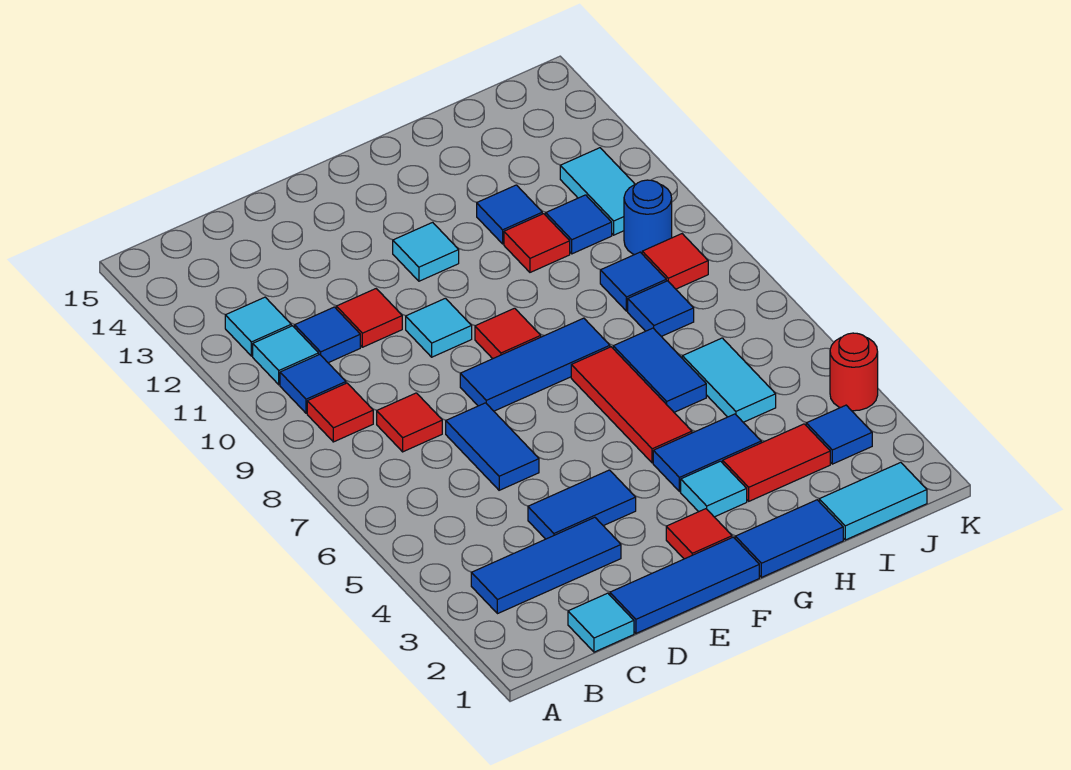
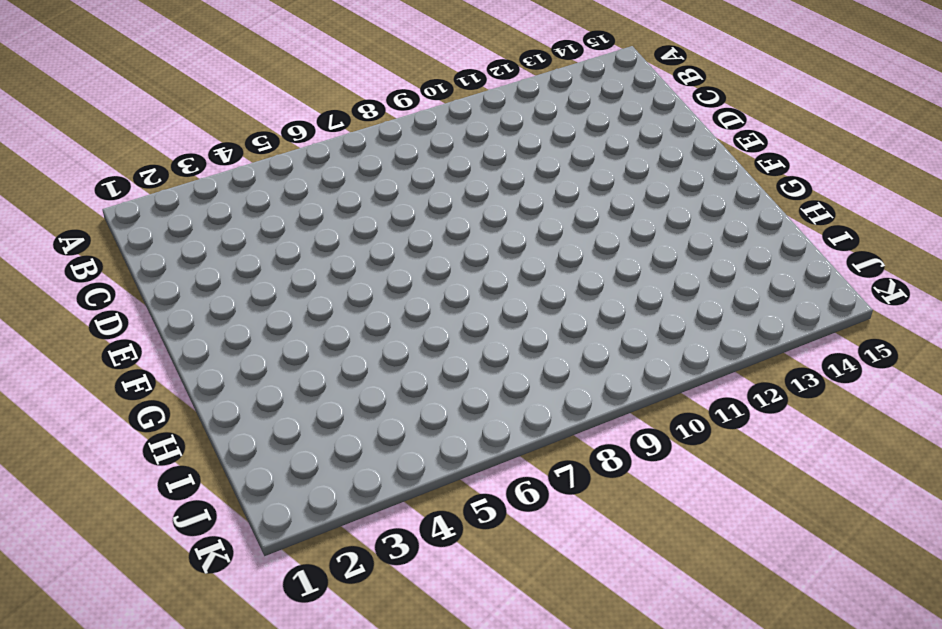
none -> blue tile B3:D3 level 1
none -> red tile B9 level 1
none -> blue tile B10 level 1
none -> cyan tile B11 level 1

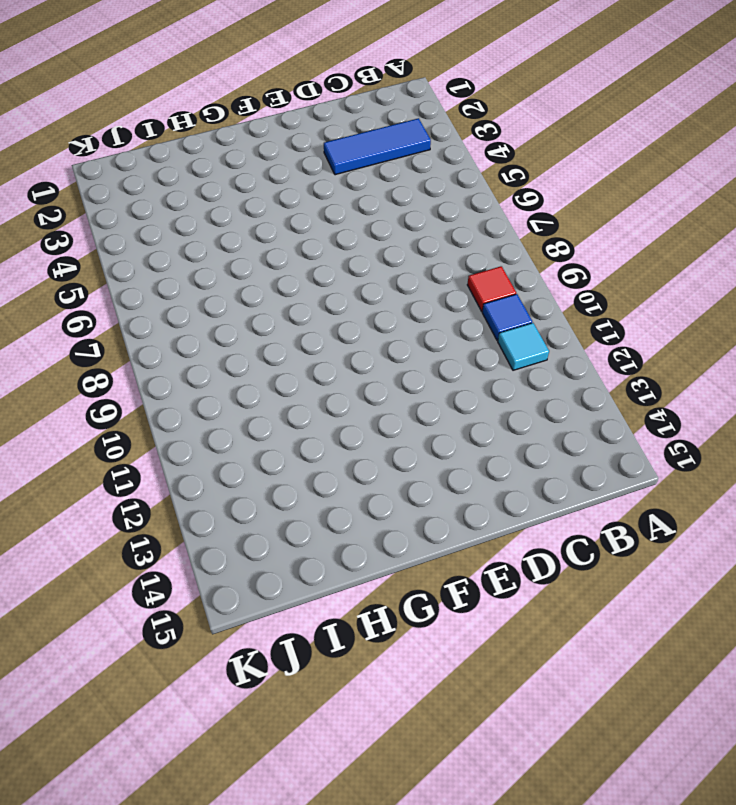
none -> cyan tile B12 level 1
none -> cyan tile C1 level 1
none -> red tile C8 level 1
none -> blue tile C11 level 1

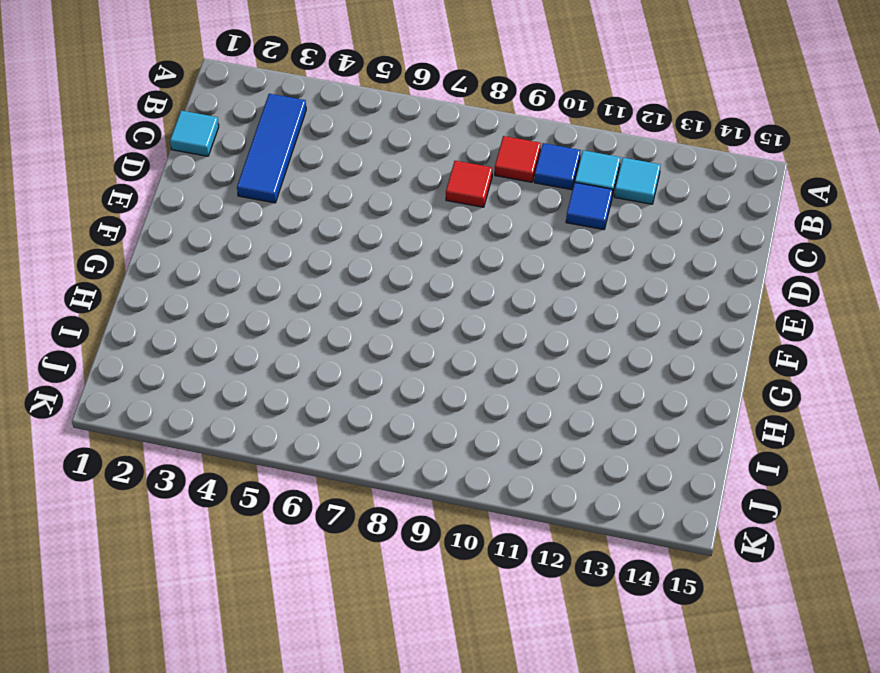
none -> blue tile D1:F1 level 1
none -> blue tile D4:E4 level 1
none -> blue tile D6:D7 level 1
none -> red tile D11 level 1

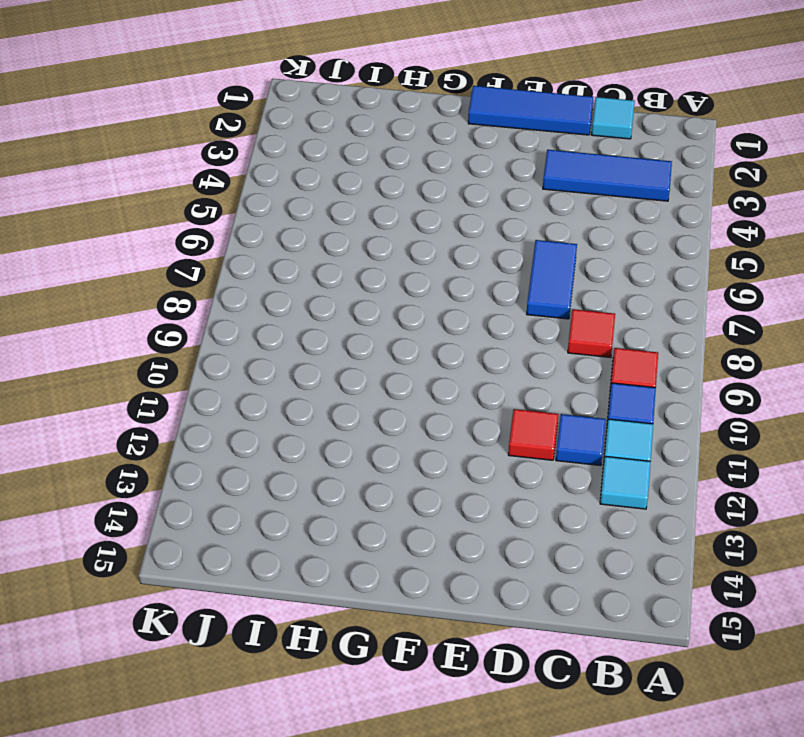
none -> blue tile D4:E4 level 1
none -> blue tile E8:G8 level 1
none -> cyan tile E10 level 1
none -> red tile F2 level 1

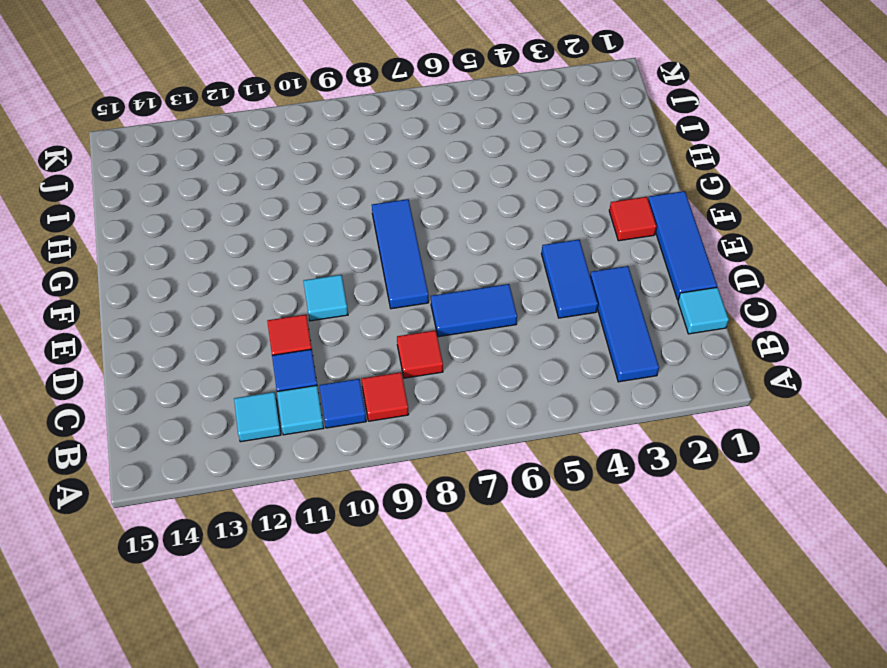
none -> red tile F9 level 1
none -> cyan tile F12 level 1
none -> blue tile G1:H1 level 1
none -> cyan tile G3 level 1

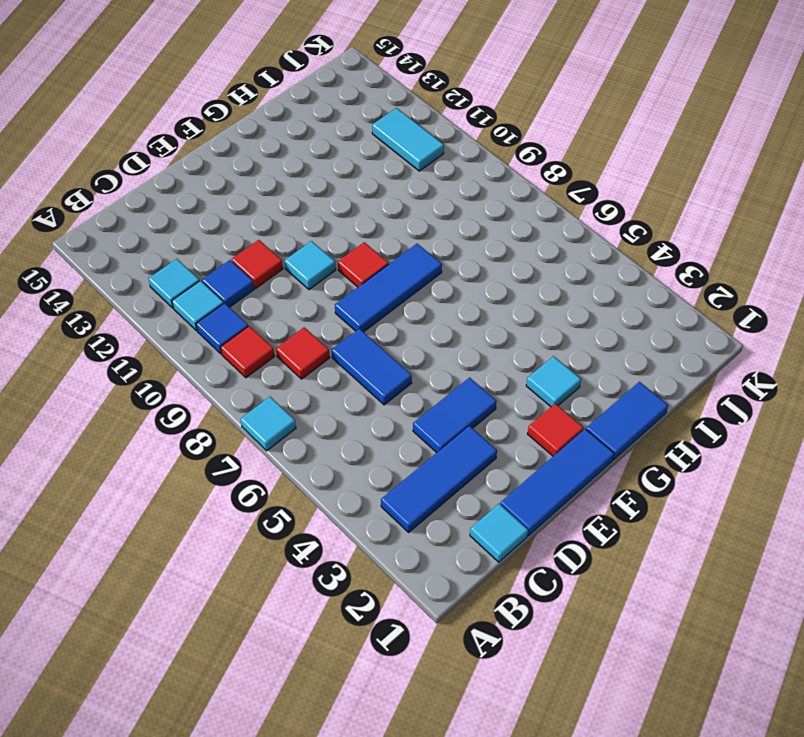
cyan tile A7 level 1 -> cyan tile F12 level 1
none -> blue tile G4:H4 level 1
none -> red tile G5:G7 level 1
none -> red tile H3:I3 level 1
none -> blue tile H6:H7 level 1

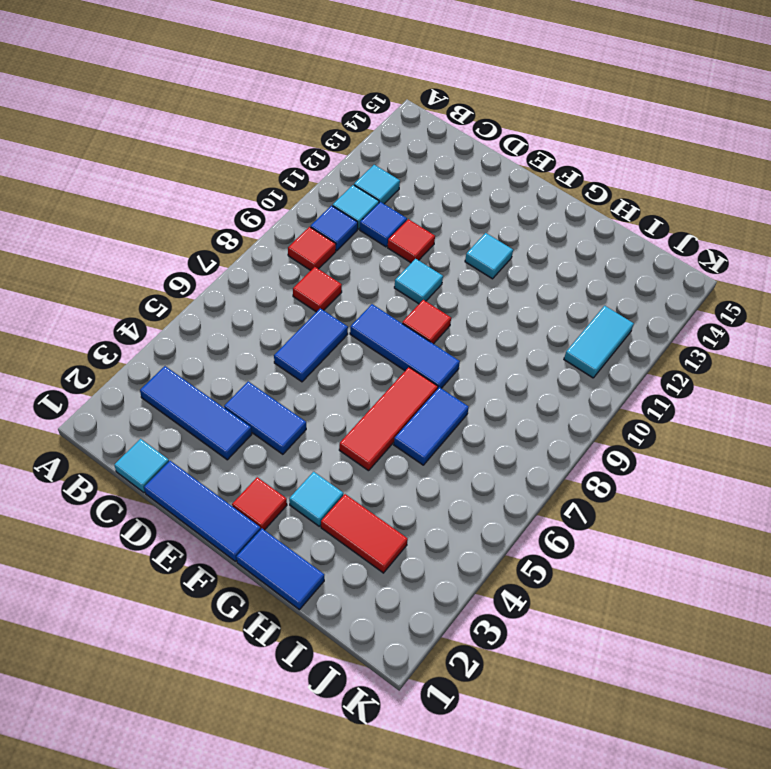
none -> blue tile G4:H4 level 1
none -> red tile H11 level 1
none -> blue tile H12 level 1
none -> cyan tile I1:J1 level 1

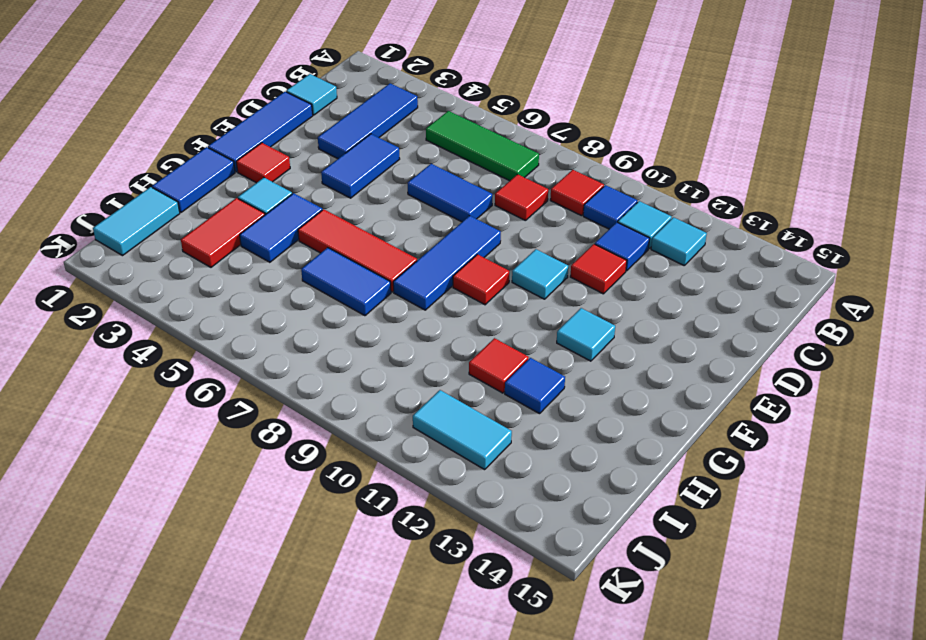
green tile B5:B7 level 1 -> none
none -> cyan tile I5:I6 level 1
none -> blue tile I8 level 1
none -> blue tile I9 level 1
none -> blue tile I11 level 1

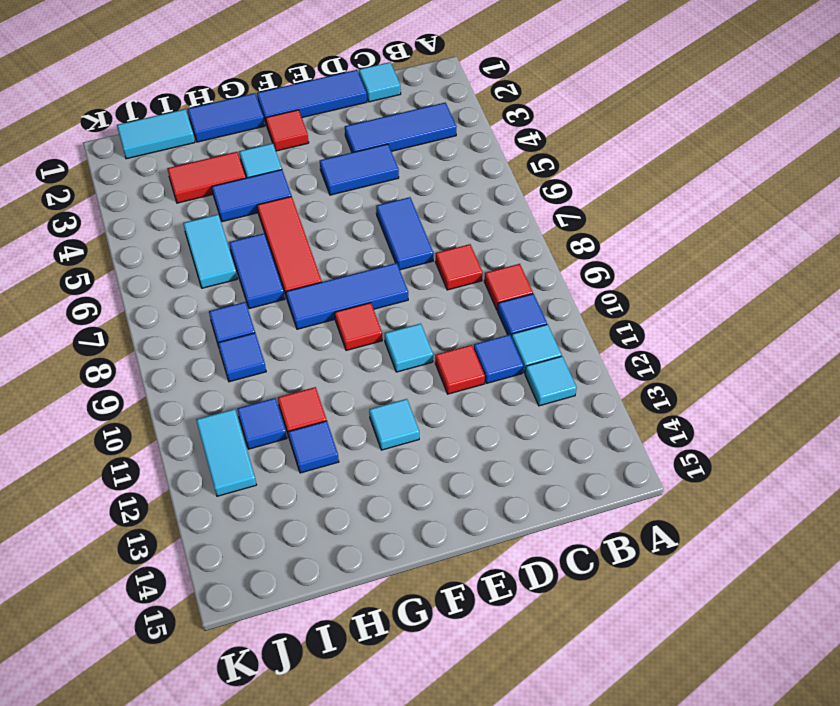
none -> blue tile J3 level 1
none -> red tile J9 level 1
none -> blue round brick J10 level 1
none -> red round brick K4 level 1

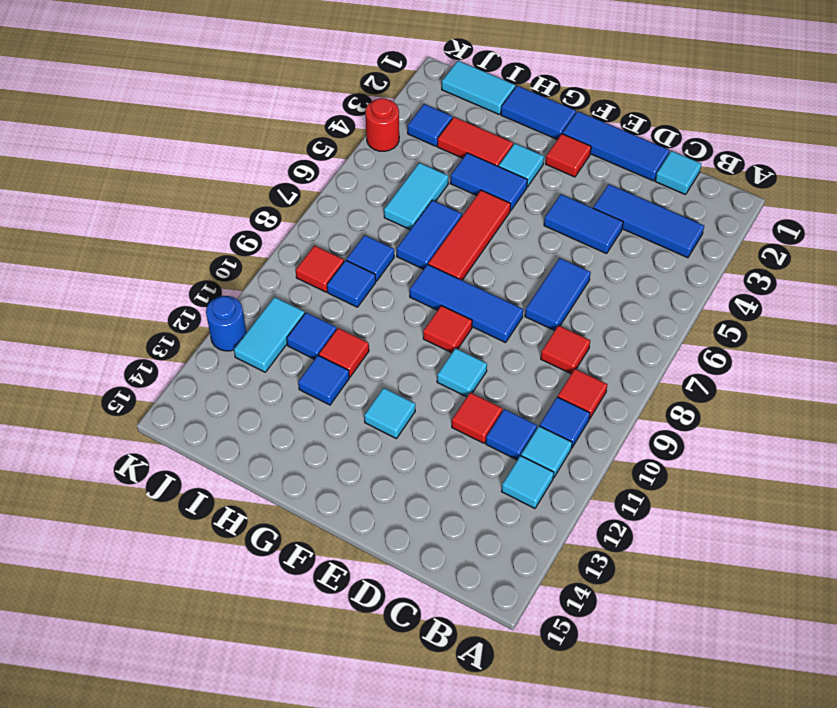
blue round brick K12 level 1 -> blue round brick J10 level 1

